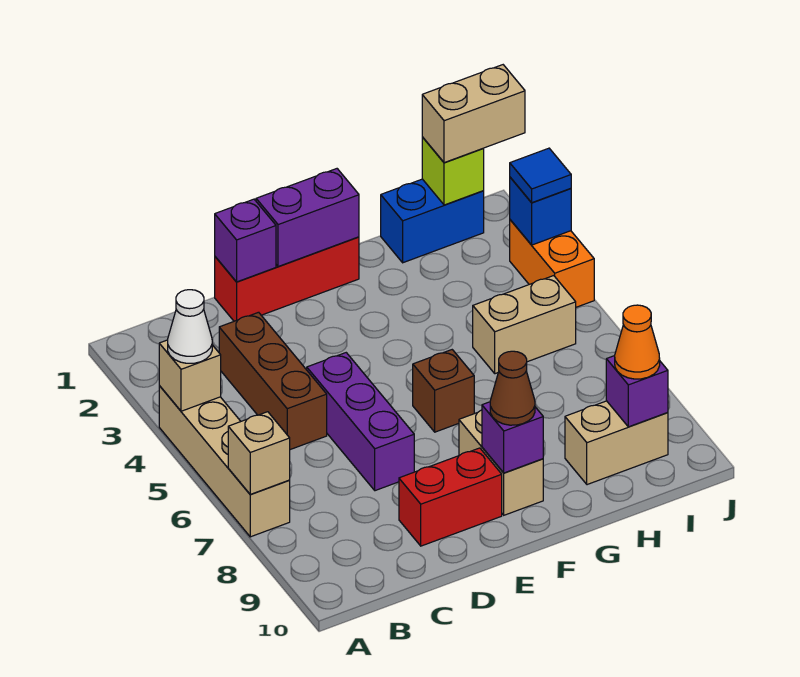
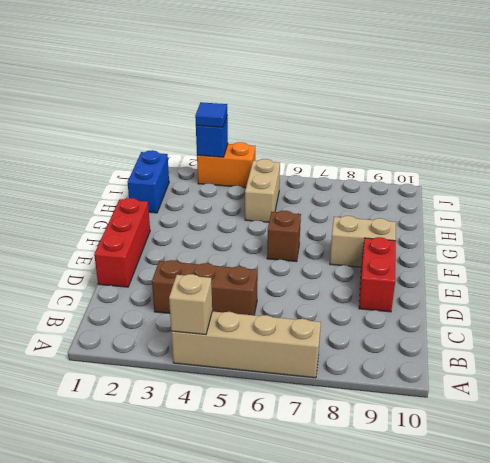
none -> purple brick D5:D7 level 1
none -> tan brick H9:I9 level 1
none -> tan brick A7 level 2

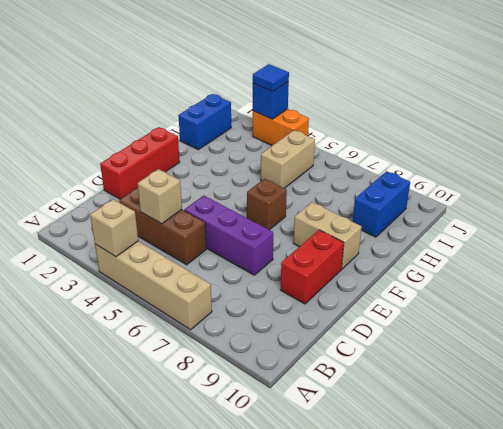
tan brick C4 level 2 -> tan brick A7 level 2
blue brick H9:I9 level 1 -> tan brick H9:I9 level 1
none -> purple brick D1 level 2
none -> purple brick E1:F1 level 2
none -> purple brick F9 level 2

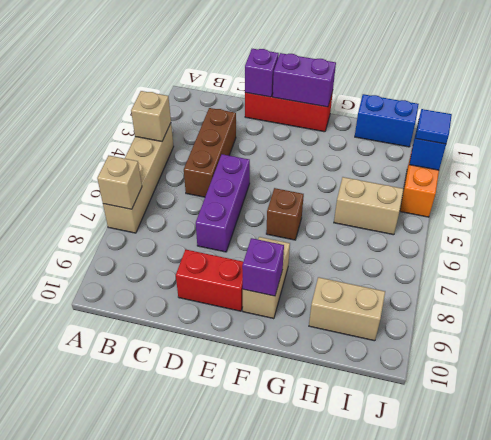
none -> lime brick I1 level 2
none -> purple brick I9 level 2
none -> white cone A4 level 3

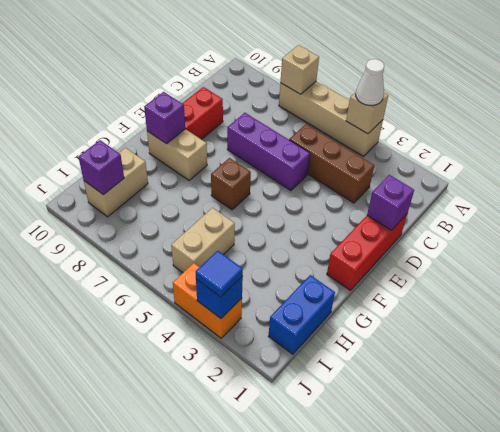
none -> purple brick E1:F1 level 2
none -> lime brick I1 level 2
none -> brown cone F9 level 3

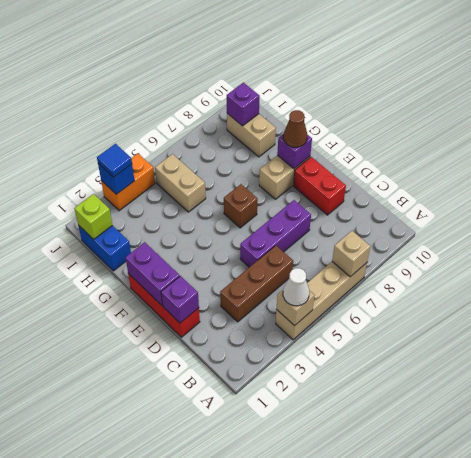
none -> tan brick I1:J1 level 3
none -> orange cone I9 level 3

